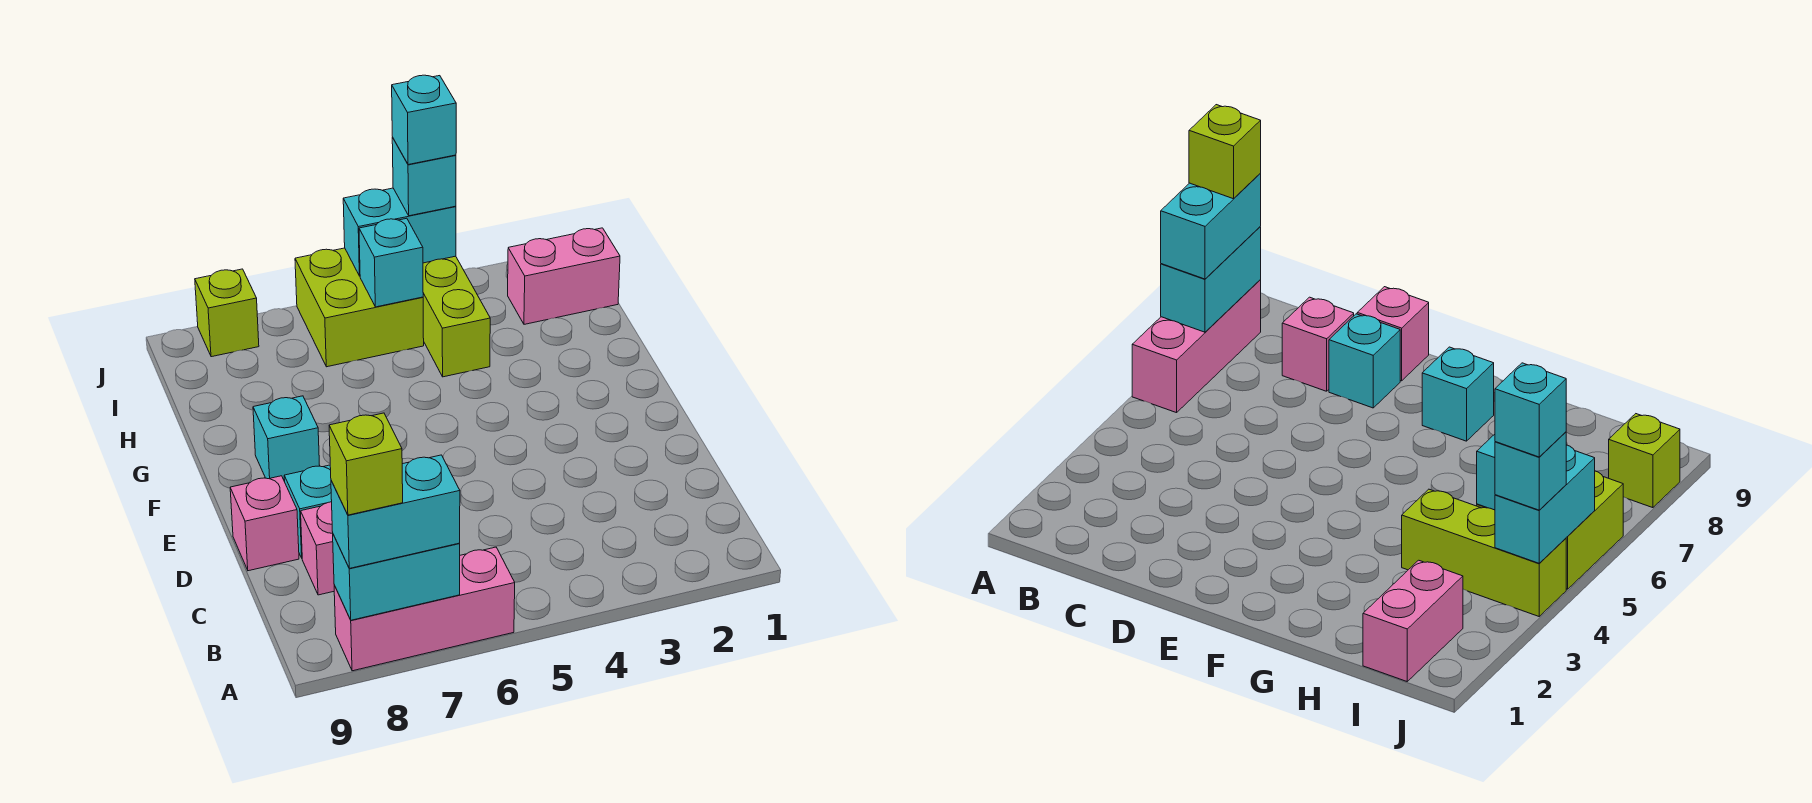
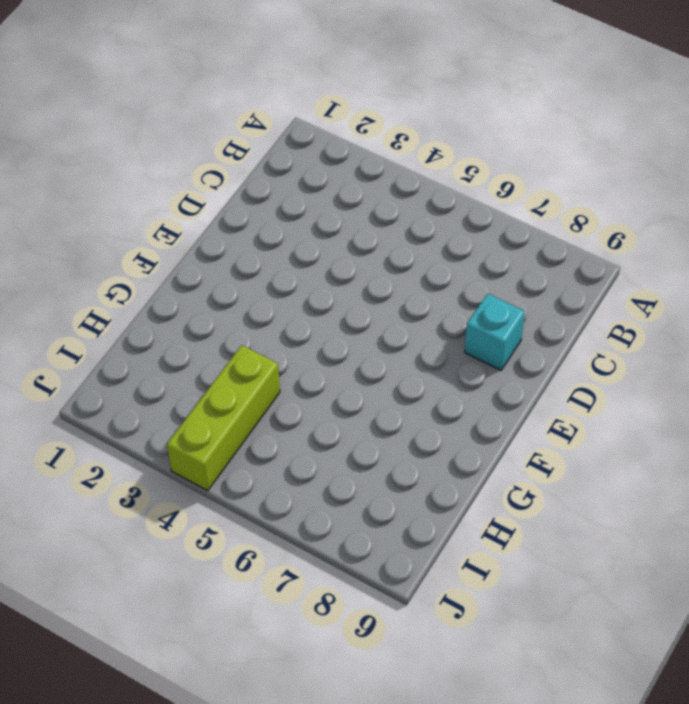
none -> pink brick A6:A8 level 1
none -> pink brick C8 level 1
none -> pink brick D9 level 1

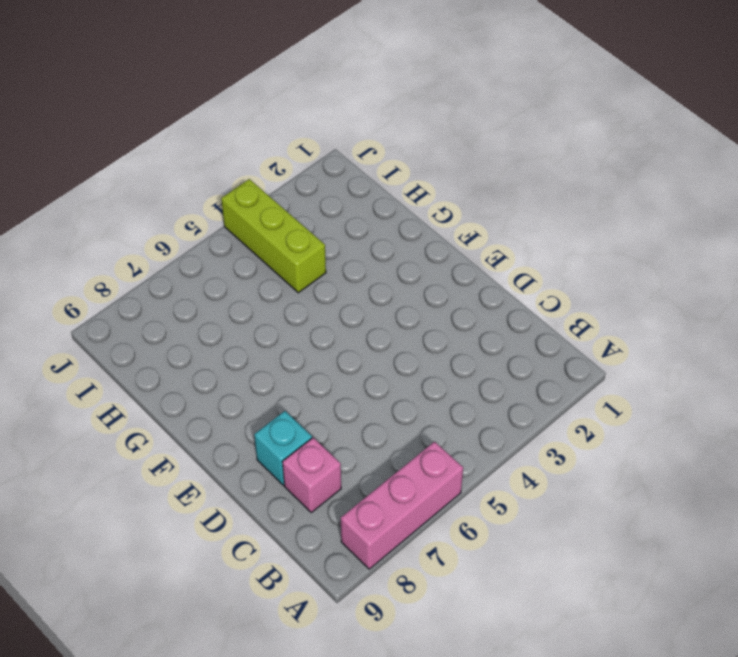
none -> pink brick D9 level 1
none -> cyan brick F8 level 1
none -> pink brick I1:I2 level 1

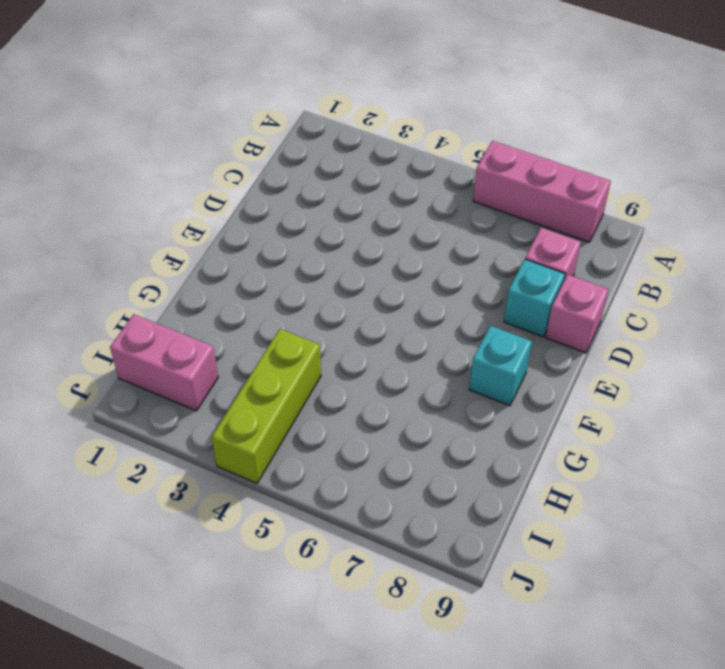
none -> lime brick I5:J6 level 1
none -> lime brick J8 level 1
none -> cyan brick A7:A8 level 2

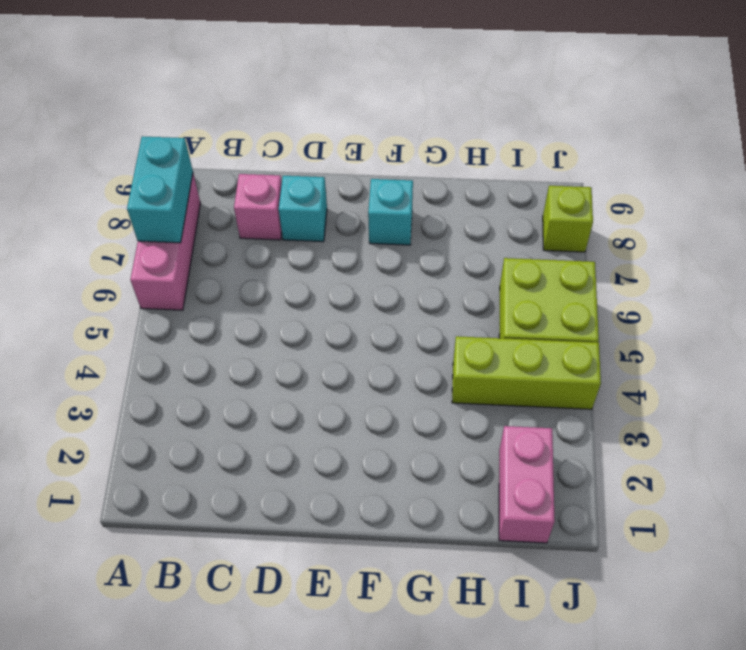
none -> pink brick D9 level 1
none -> cyan brick I5 level 2
none -> cyan brick J4:J5 level 2

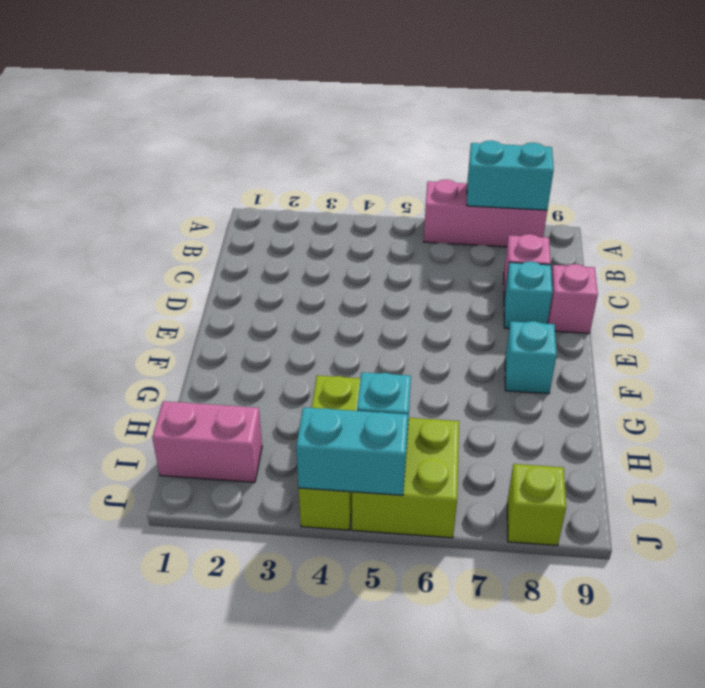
none -> cyan brick A7:A8 level 3
none -> cyan brick J4 level 3
none -> lime brick A8 level 4

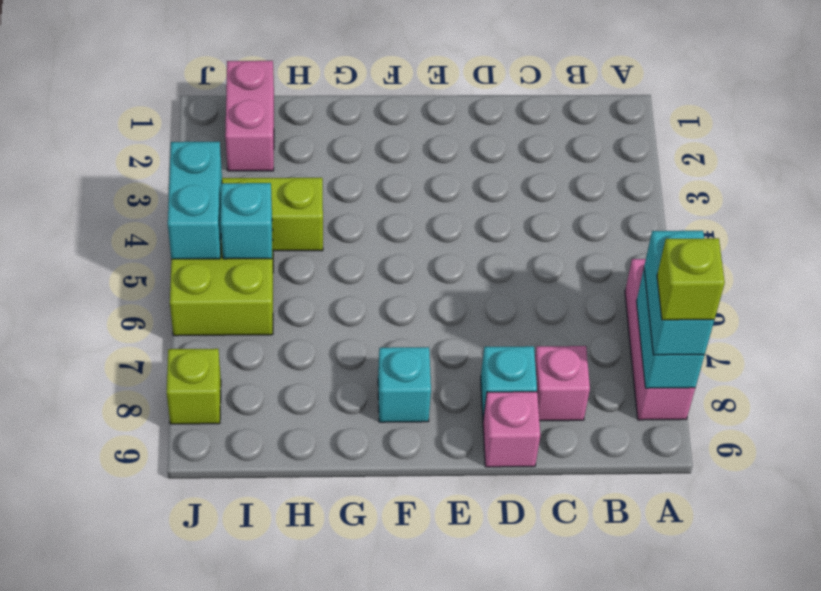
none -> cyan brick J4 level 3
none -> cyan brick J4 level 4

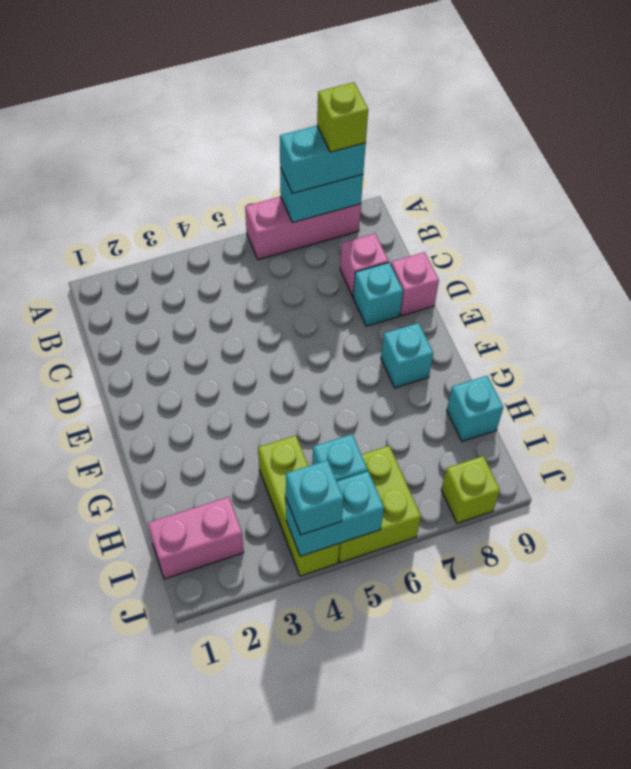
cyan brick H9 level 1 -> cyan brick J4 level 4

